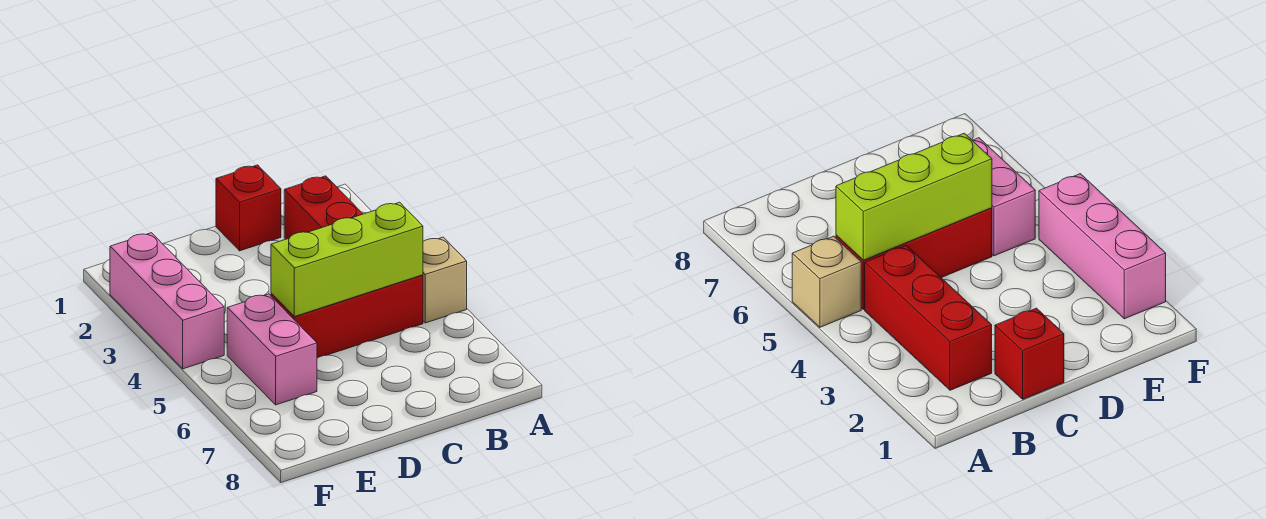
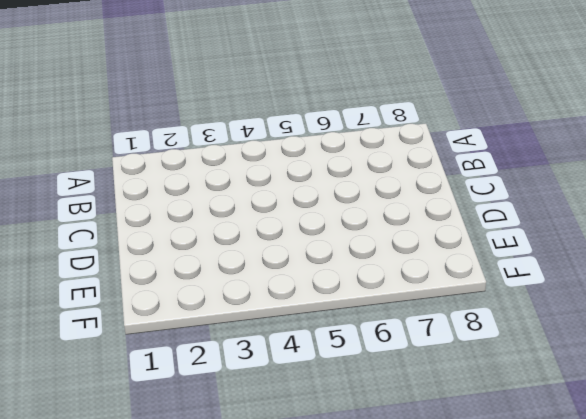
none -> tan brick A5 level 1
none -> red brick B2:B4 level 1

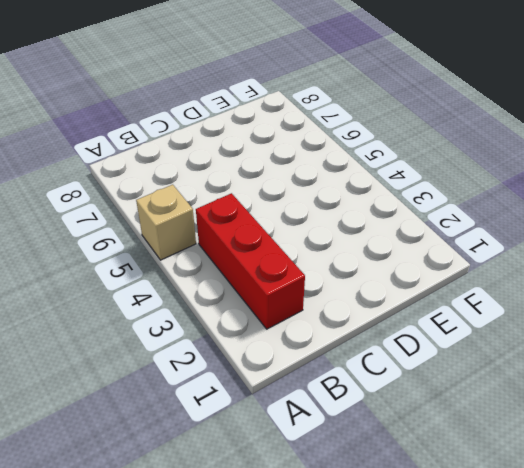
none -> red brick B5:D5 level 1
none -> red brick C1 level 1

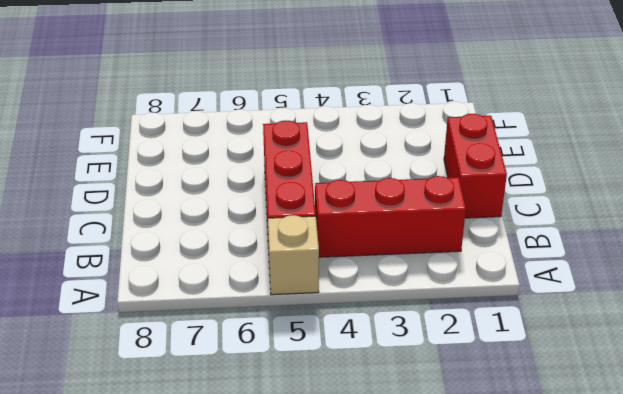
red brick C1:D1 level 1 -> red brick C1 level 1
none -> pink brick E5:E6 level 1
none -> pink brick F2:F4 level 1

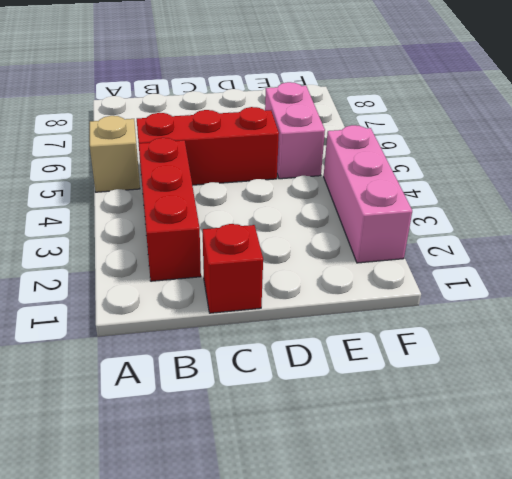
none -> lime brick B5:D5 level 2

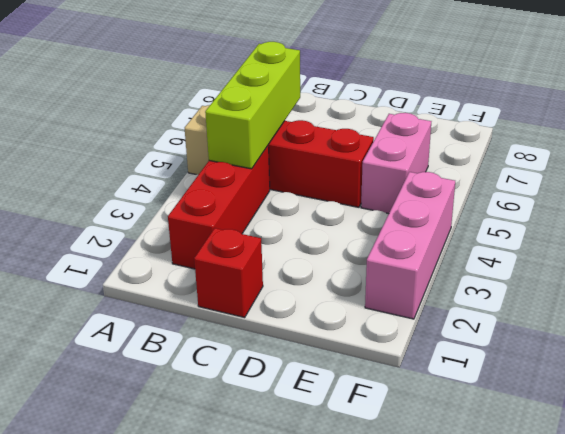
lime brick B4:B6 level 2 -> lime brick B5:D5 level 2

